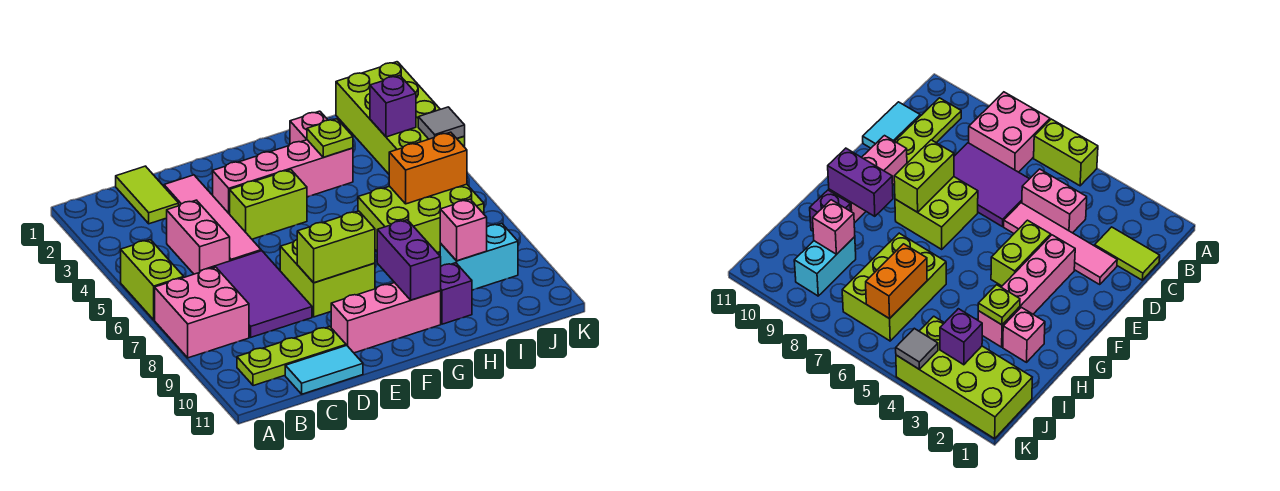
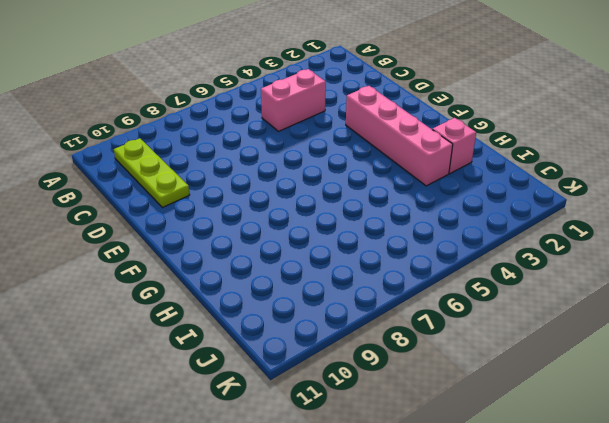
none -> lime brick A5:A6 level 1
none -> pink brick A7:B8 level 1
none -> lime tile C1:C2 level 1

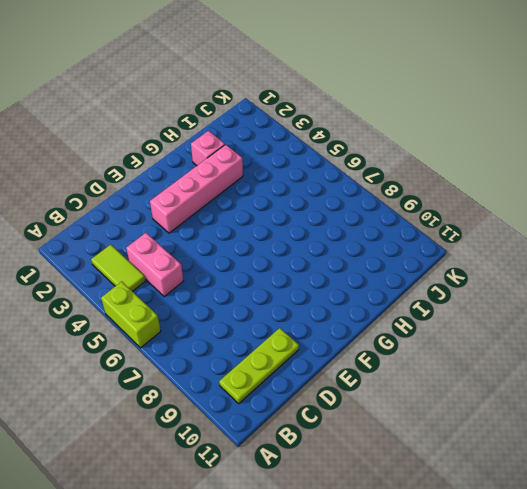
lime tile B3:B4 level 1 -> lime tile C1:C2 level 1
none -> pink brick A7:B8 level 1
none -> purple tile C6:D8 level 1
none -> cyan tile C11:D11 level 1

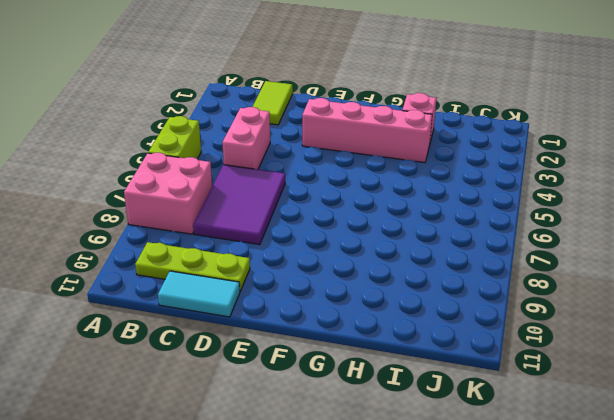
none -> pink tile D2:D5 level 1
none -> lime brick E4:F4 level 1
none -> lime brick E7:F8 level 1

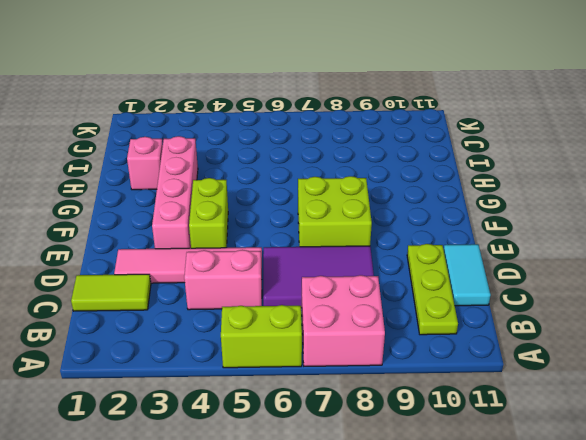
none -> pink brick E10:G10 level 1
none -> lime brick H6:J7 level 1
none -> purple brick H10 level 1

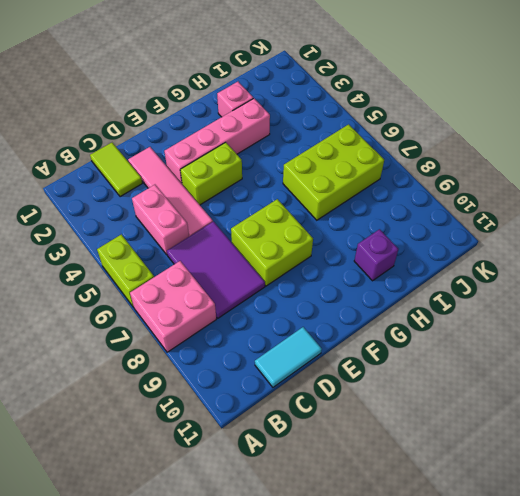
none -> lime plate B10:D10 level 1
none -> pink brick E10:G10 level 1
none -> cyan brick I9:J9 level 1

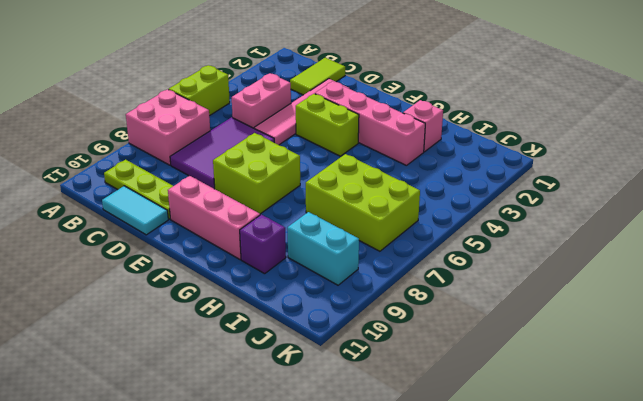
none -> lime brick J1:K4 level 1
none -> lime brick E8:F8 level 2
none -> purple brick G9:G10 level 2

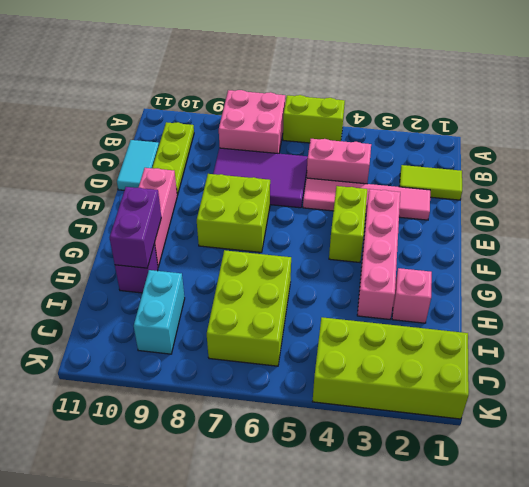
purple brick G10:H10 level 2 -> purple brick G9:G10 level 2
none -> lime brick E8:F8 level 2
none -> lime plate H3 level 2
none -> orange brick I6:J6 level 2

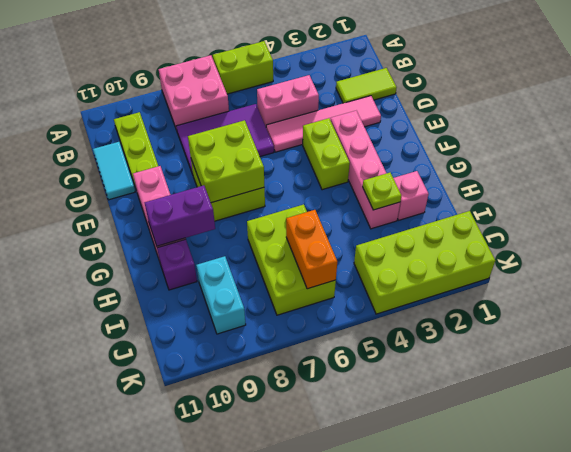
lime brick E7:F8 level 2 -> lime brick E8:F8 level 2
none -> pink brick I9 level 2
none -> purple brick J3 level 2
none -> grey tile K4 level 2

